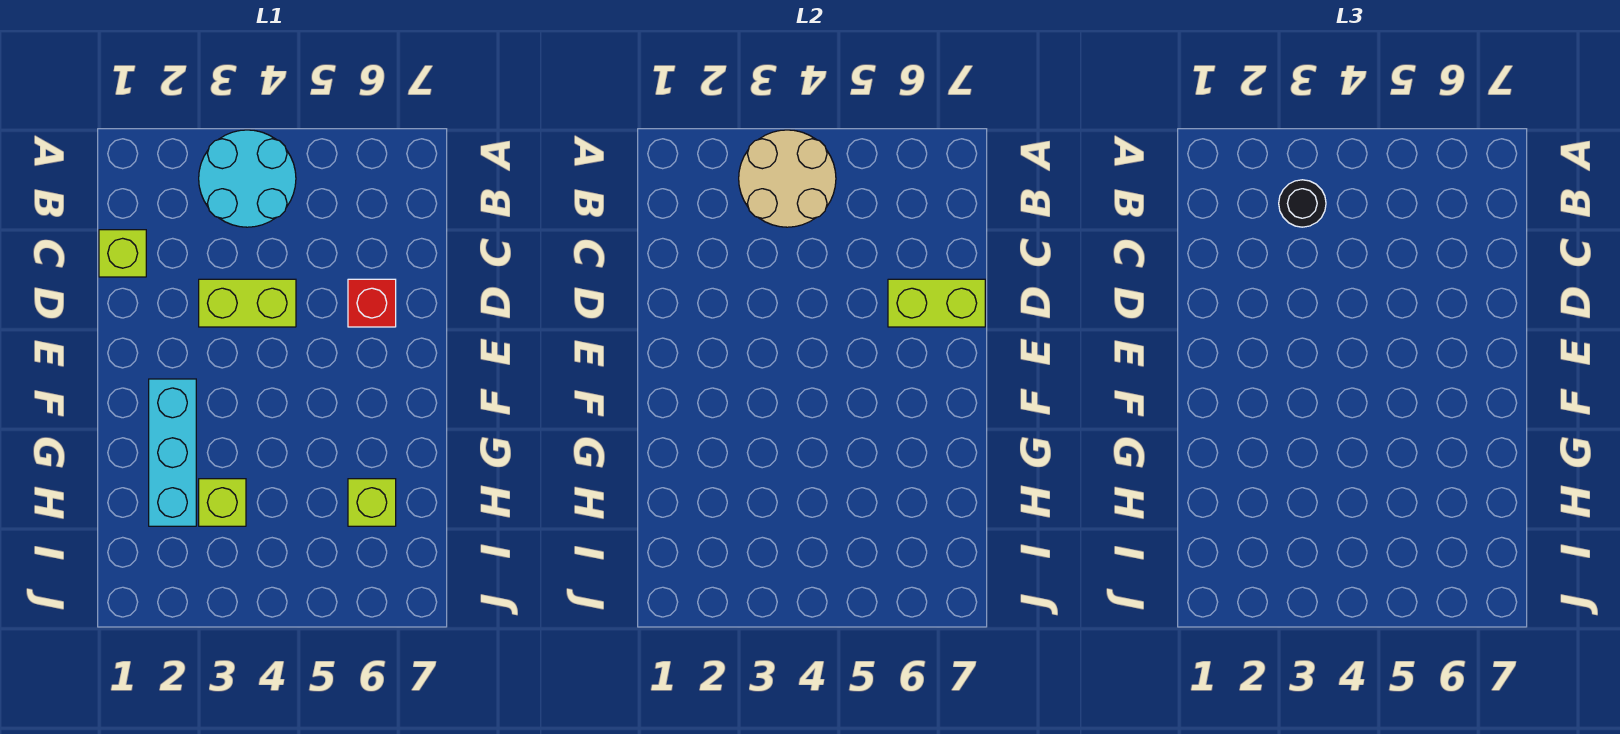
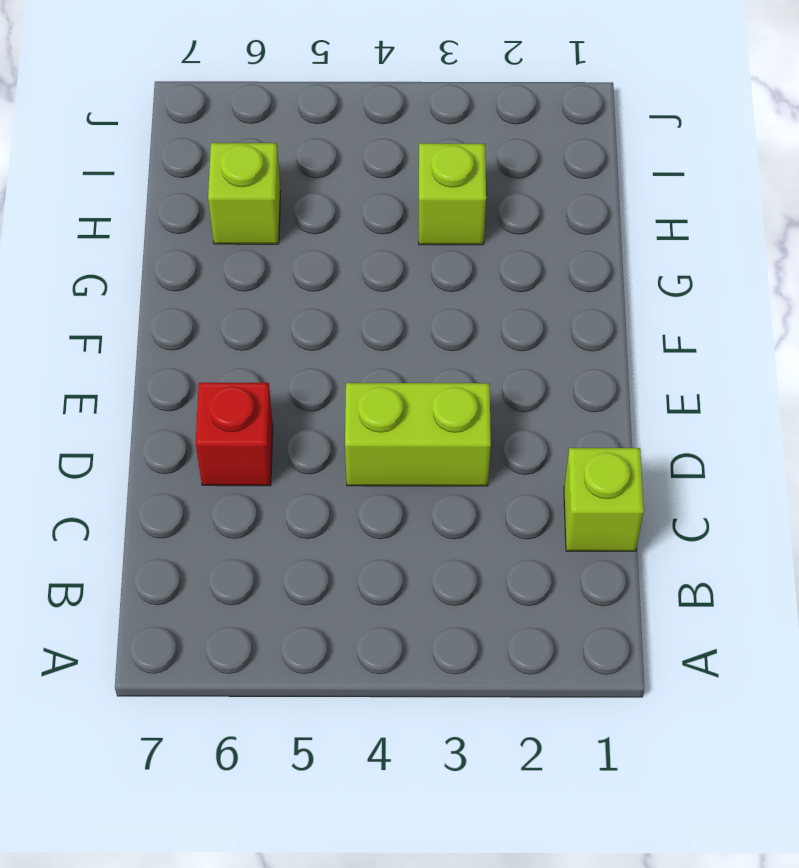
none -> cyan round brick A3:B4 level 1
none -> cyan brick F2:H2 level 1

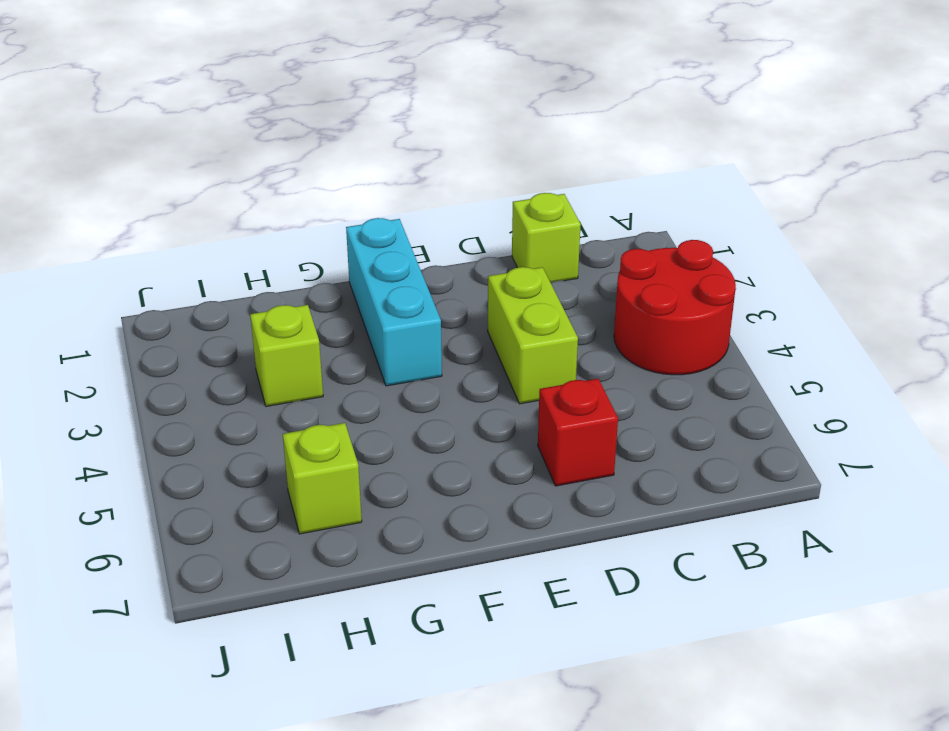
red round brick A3:B4 level 1 -> cyan round brick A3:B4 level 1
cyan brick F1:F3 level 1 -> cyan brick F2:H2 level 1
none -> tan round brick A3:B4 level 2
none -> lime brick D6:D7 level 2

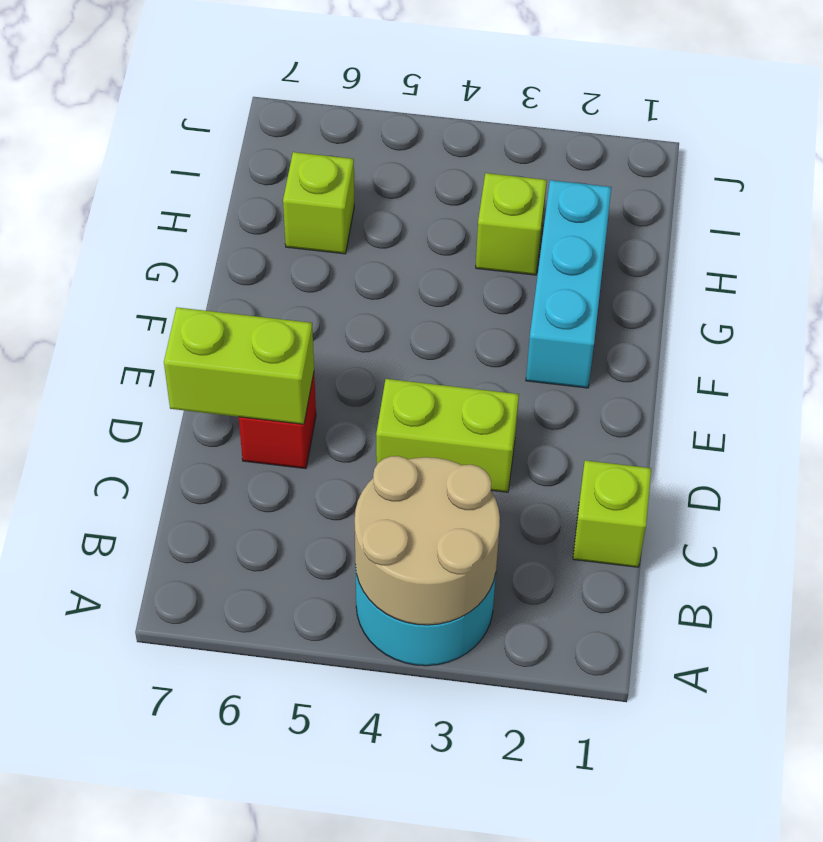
none -> black round brick B3 level 3

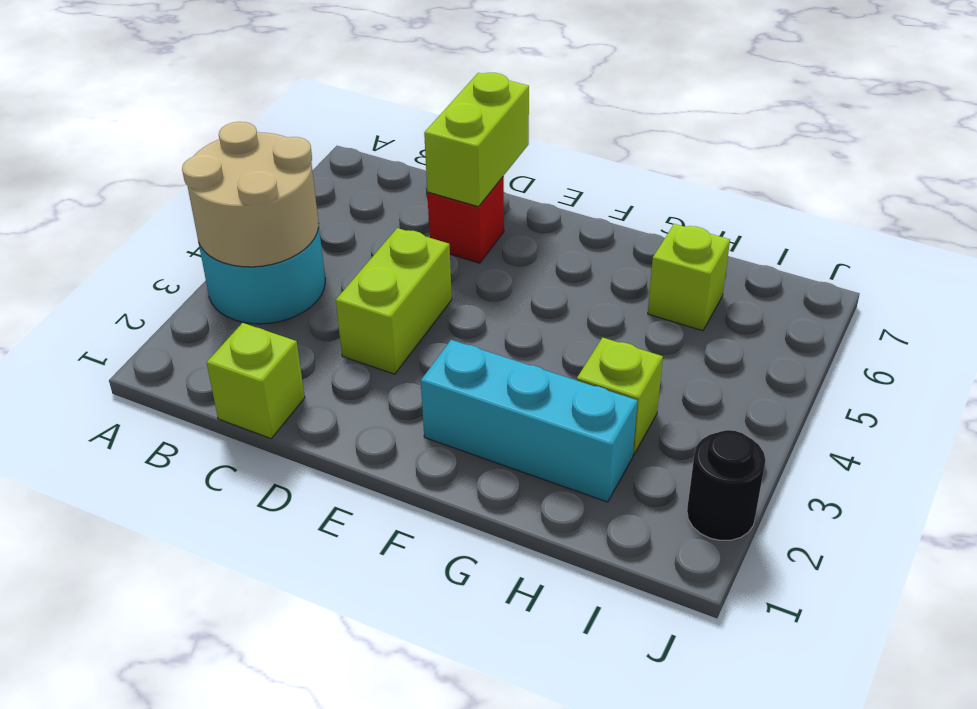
black round brick J2 level 1 -> black round brick B3 level 3

